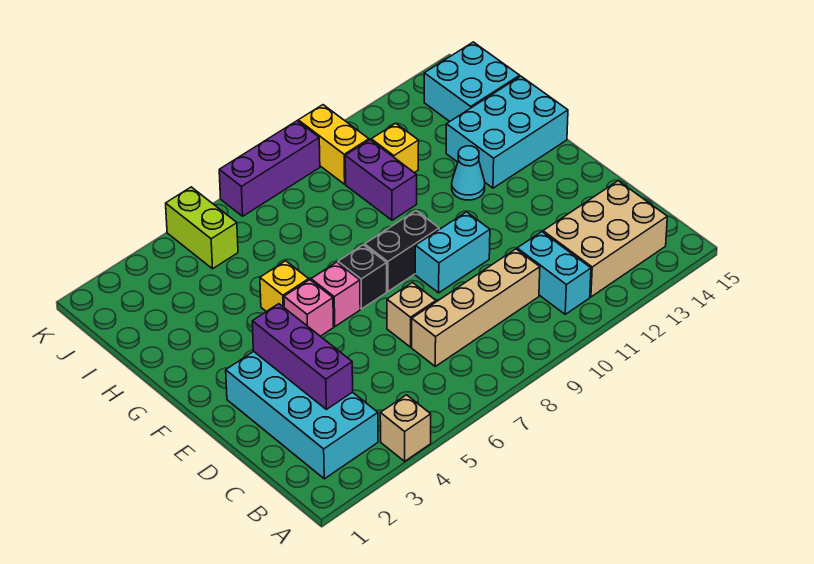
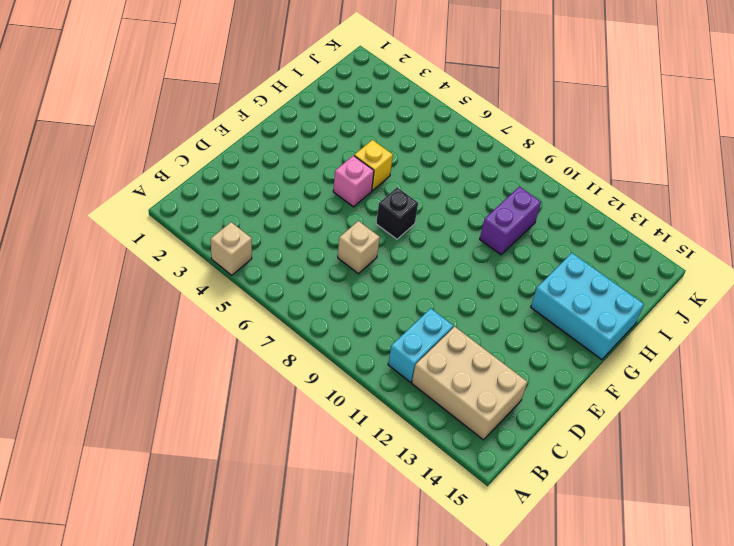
none -> cyan brick B2:E3 level 1
none -> tan brick C7:C10 level 1
none -> cyan brick E9:E10 level 1

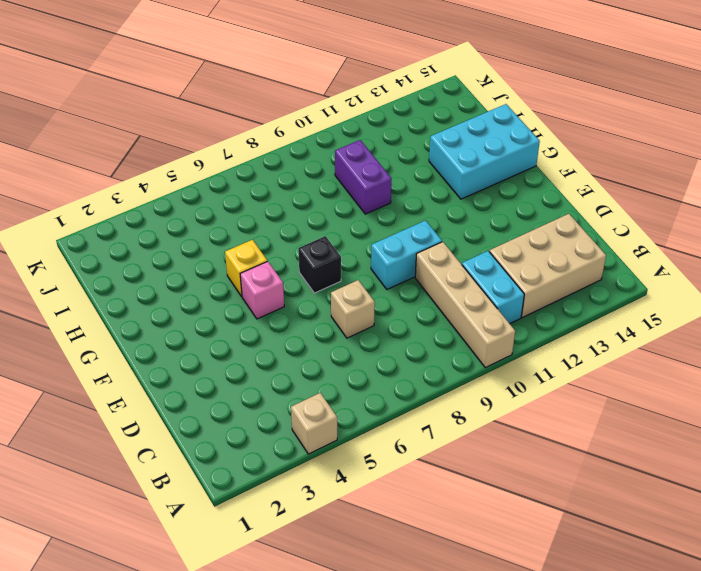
tan brick A10:D10 level 1 -> tan brick C7:C10 level 1
none -> cyan brick B2:E3 level 1
none -> pink brick F6 level 1
none -> black brick F8:F9 level 1

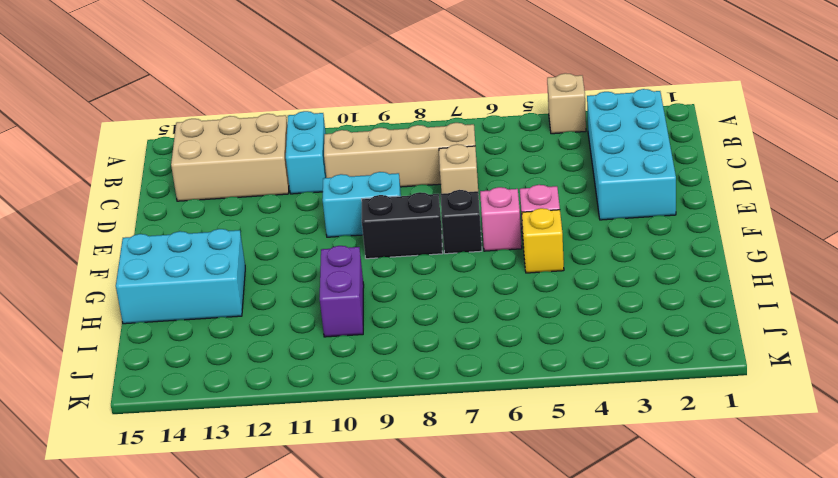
none -> cyan cone G12 level 1
none -> yellow brick I11 level 1
none -> cyan brick I14:J15 level 1

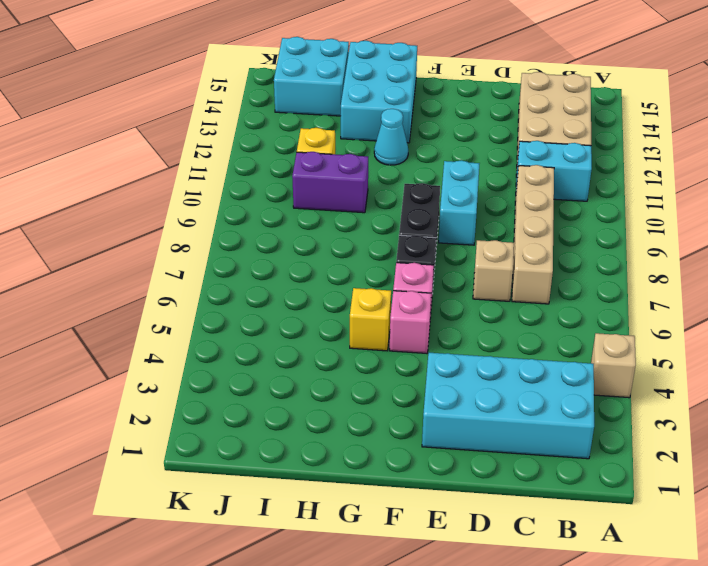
none -> lime brick J5:K5 level 1
none -> yellow brick J10:K10 level 1
none -> purple brick K7:K9 level 1

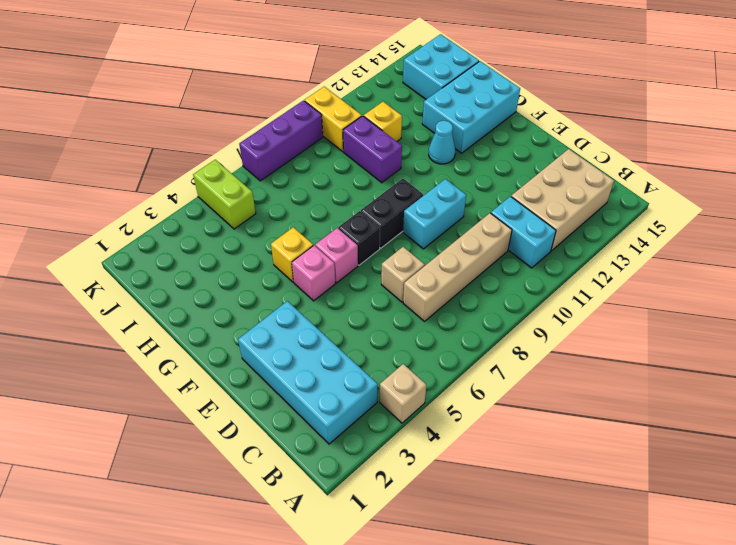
none -> purple brick C3:E3 level 2

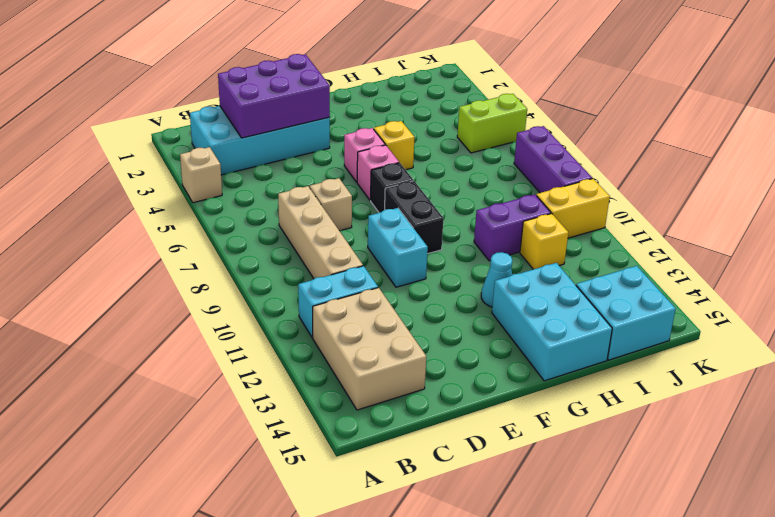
purple brick C2:E3 level 2 -> purple brick C3:E3 level 2

